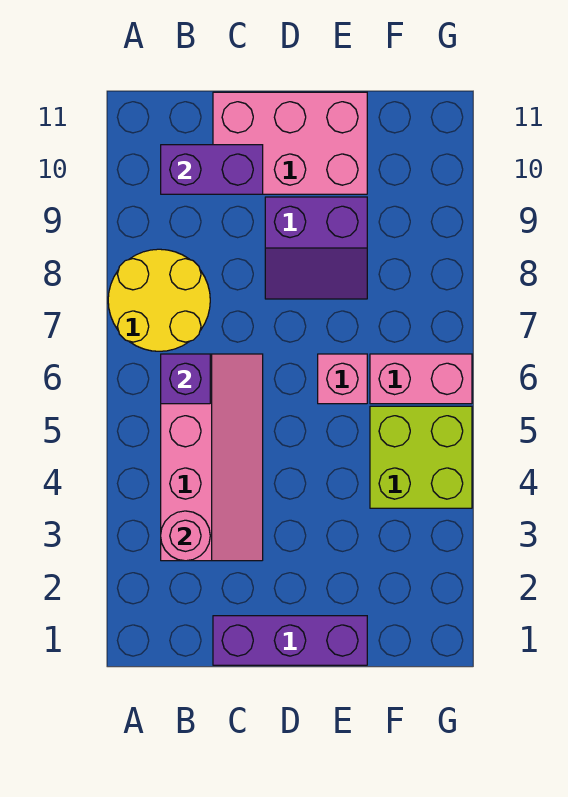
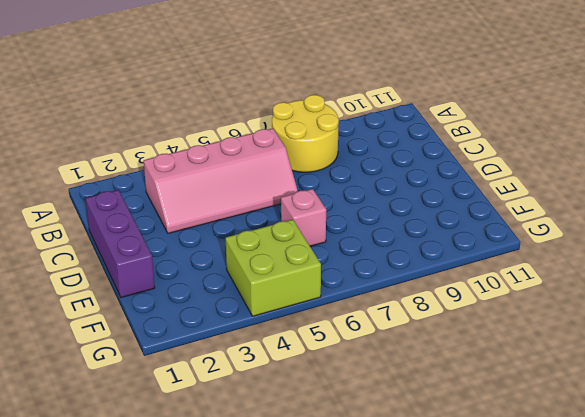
none -> pink brick C10:E11 level 1
none -> purple slope D8:E9 level 1 top 9

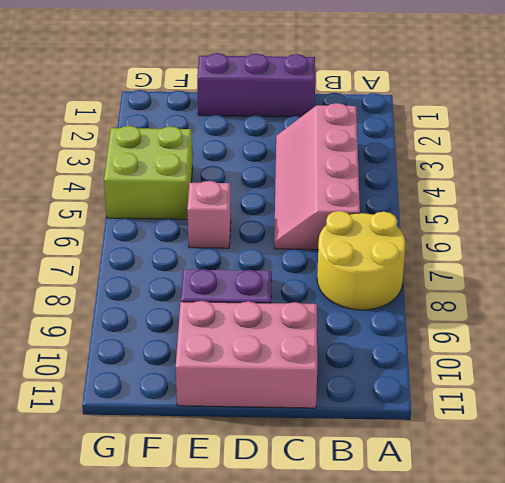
none -> pink brick F6:G6 level 1
none -> pink round brick B3 level 2

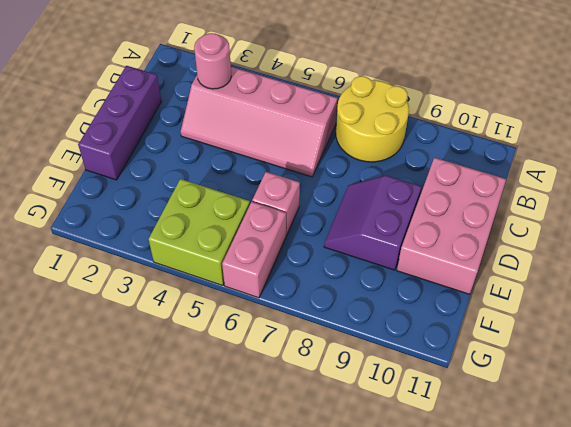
none -> purple brick B6 level 2
none -> purple brick B10:C10 level 2

